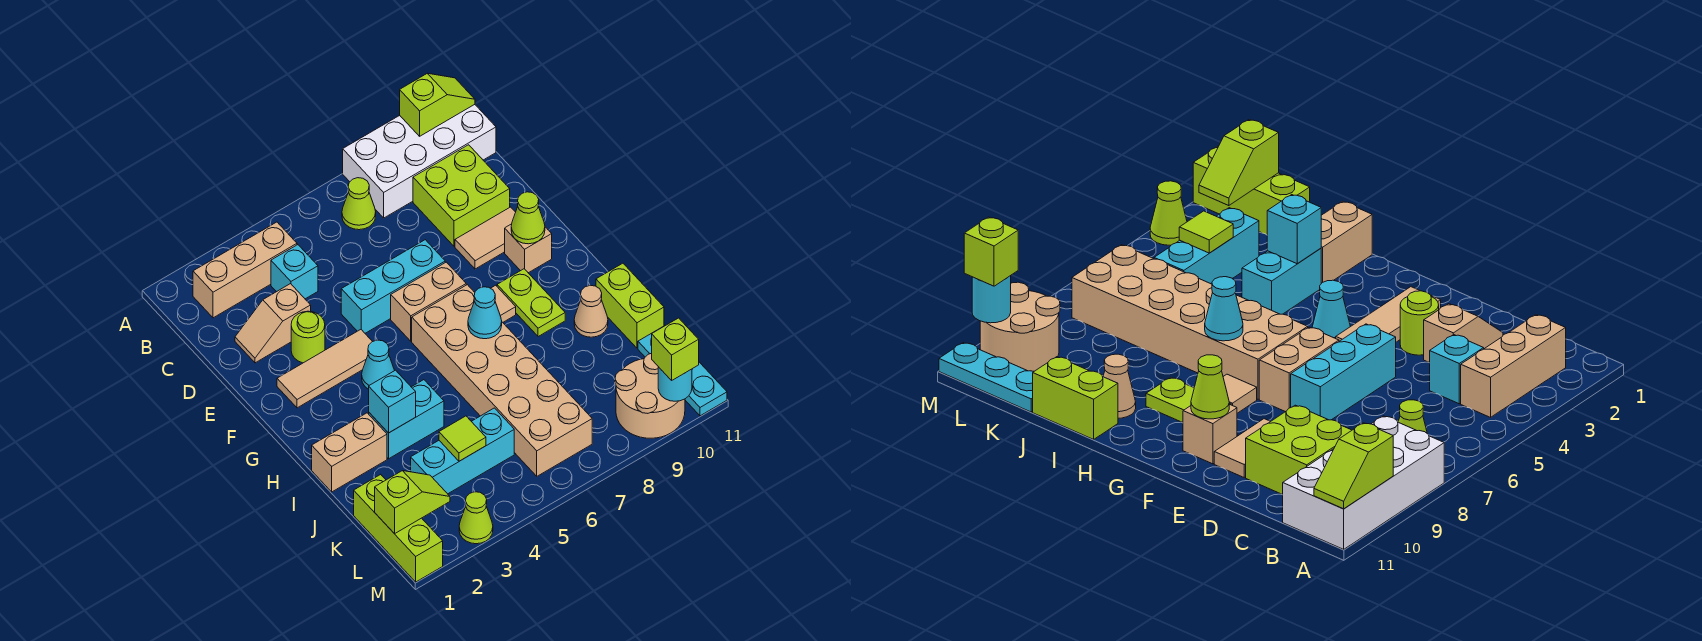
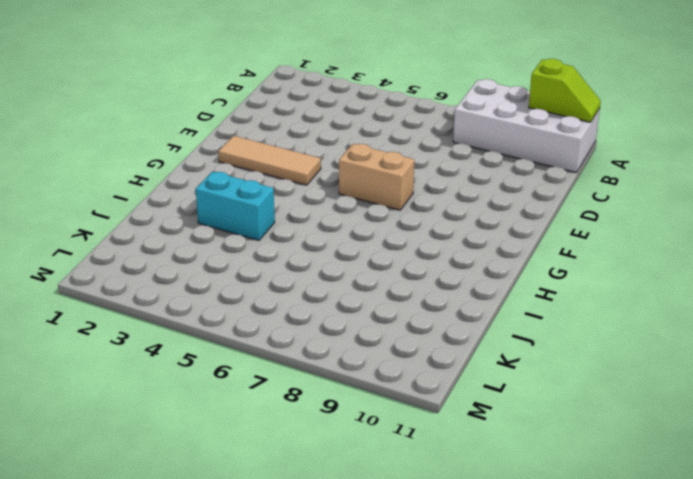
none -> tan brick B2:B4 level 1
none -> lime cone B7 level 1
none -> cyan brick C4 level 1
none -> lime brick C9:D10 level 1

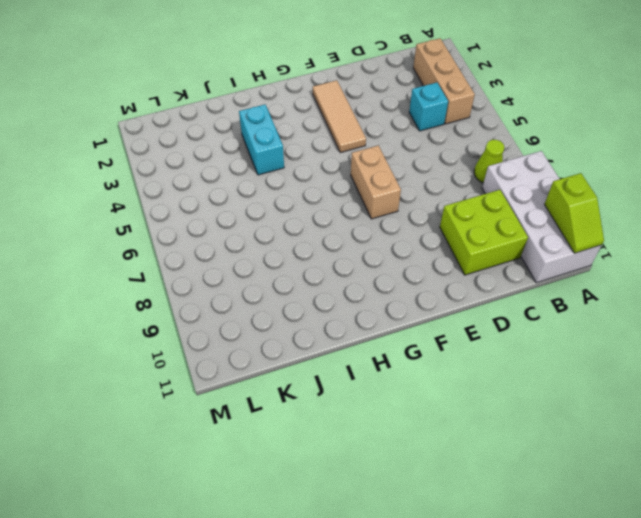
none -> tan slope D2:D3 level 1 top 3
none -> lime round brick E3 level 1
none -> cyan brick E5:E7 level 1
none -> tan tile E9:E10 level 1

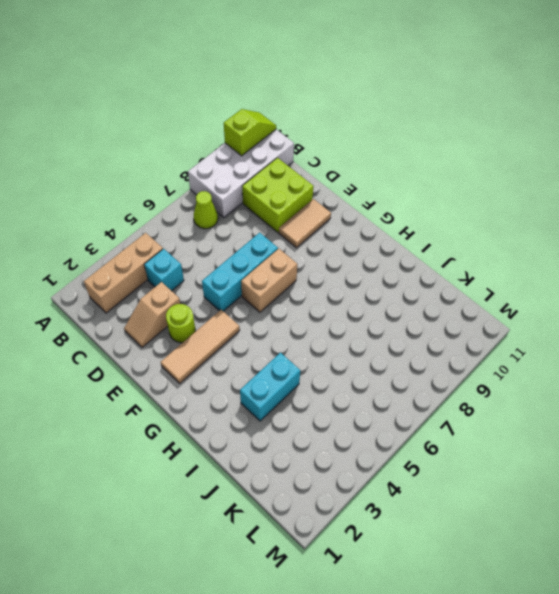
none -> tan brick F10 level 1
none -> cyan cone G4 level 1
none -> tan brick G6:L7 level 1
none -> tan tile G8 level 1

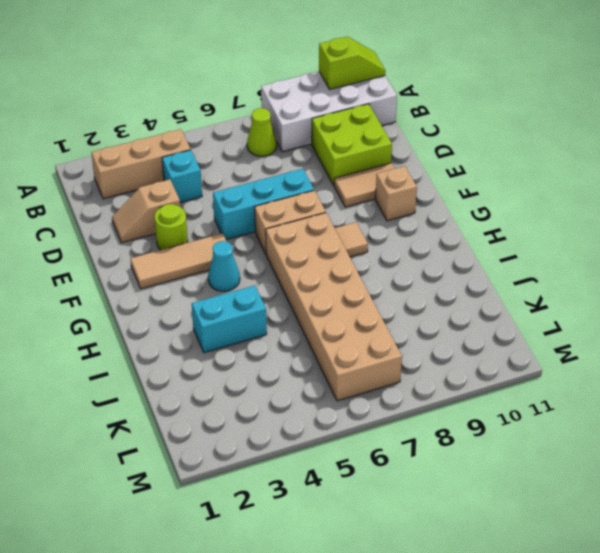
none -> lime plate G9:H9 level 1
none -> tan brick I1:I2 level 1
none -> tan cone I10 level 1
none -> lime brick I11:J11 level 1

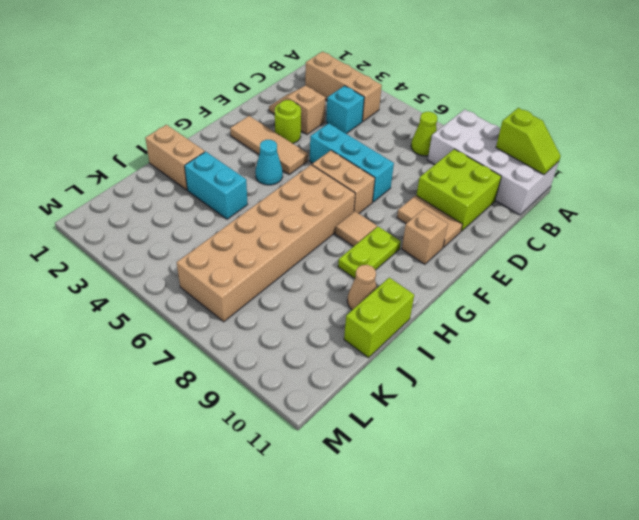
none -> lime brick K1:M1 level 1
none -> cyan brick K3:K5 level 1
none -> cyan plate K11:M11 level 1
none -> tan round brick L9:M10 level 1

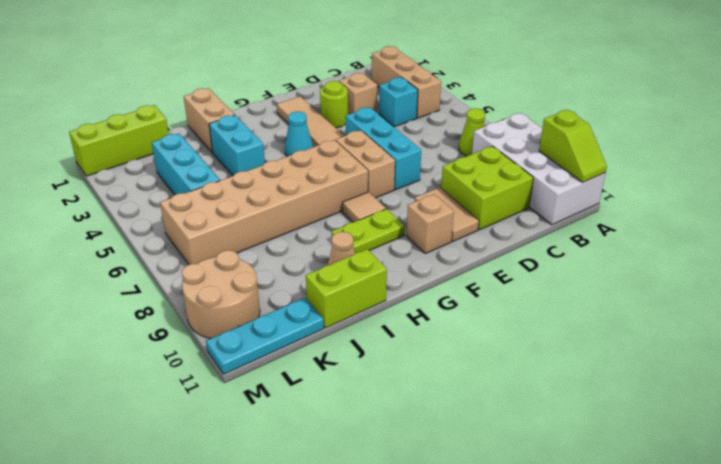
none -> lime cone M3 level 1
none -> lime cone F10 level 2
none -> cyan cone H7 level 2
none -> cyan brick I3 level 2

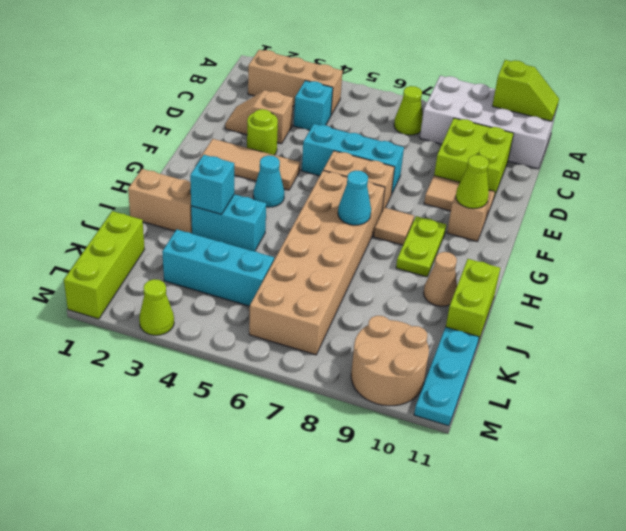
none -> lime tile K4 level 2
none -> lime slope L1:L2 level 2 top 1
none -> cyan round brick M10 level 2
none -> lime brick M10 level 3

